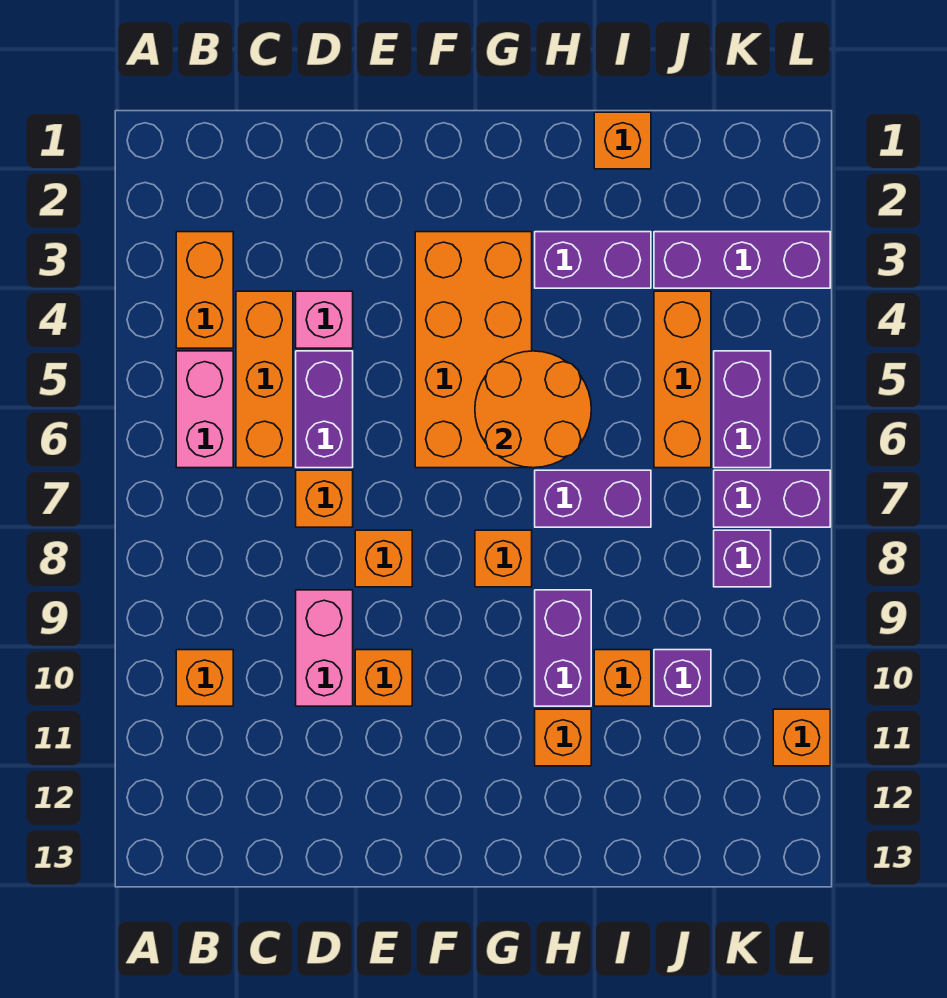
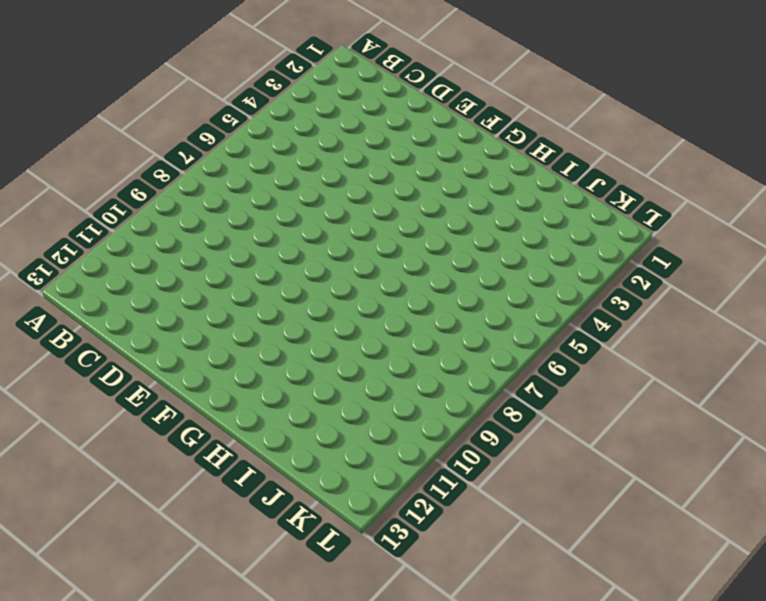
none -> orange brick B3:B4 level 1
none -> pink brick B5:B6 level 1
none -> orange brick B10 level 1

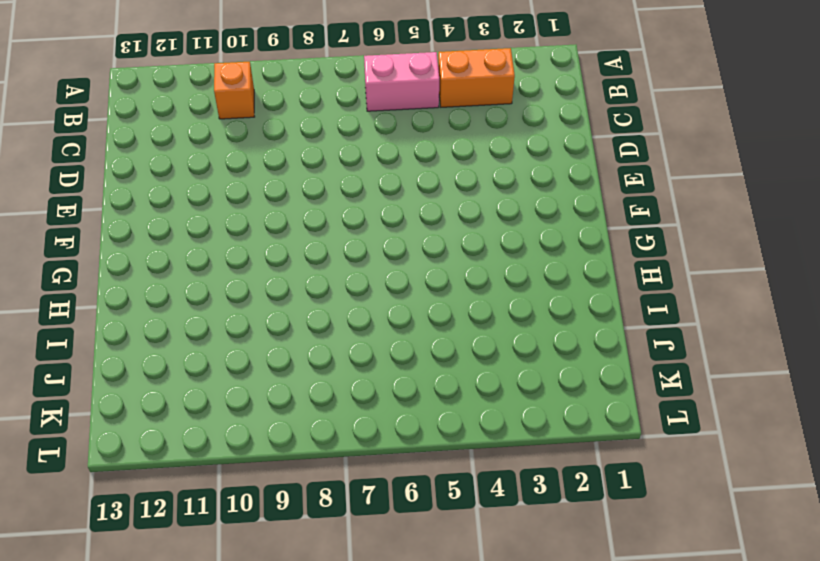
none -> orange brick C4:C6 level 1
none -> pink brick D4 level 1
none -> purple brick D5:D6 level 1

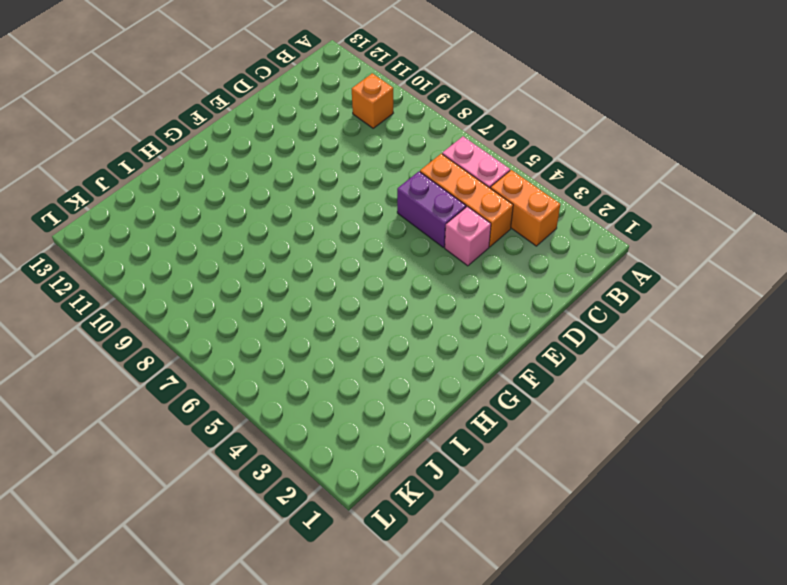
none -> orange brick D7 level 1
none -> pink brick D9:D10 level 1
none -> orange brick E8 level 1

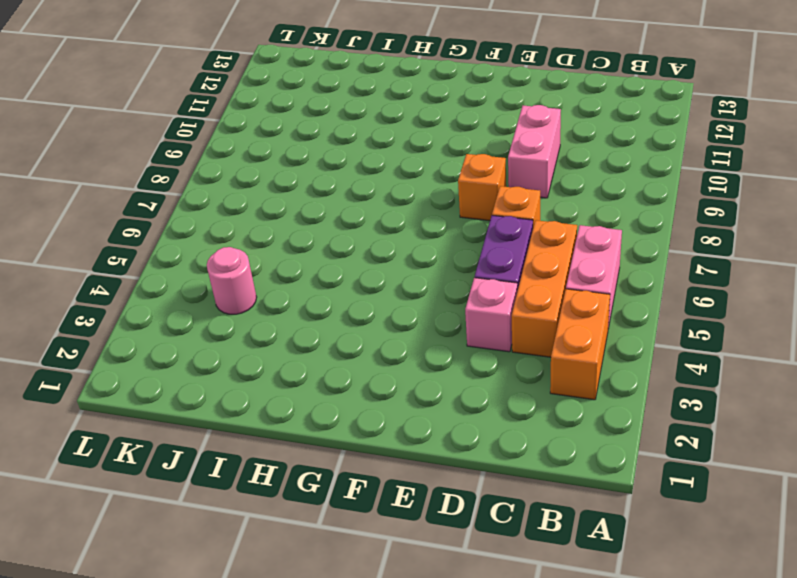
pink round brick J4 level 1 -> orange brick J4:J6 level 1
none -> orange brick B10 level 1
none -> orange brick E10 level 1
none -> orange brick F3:G6 level 1

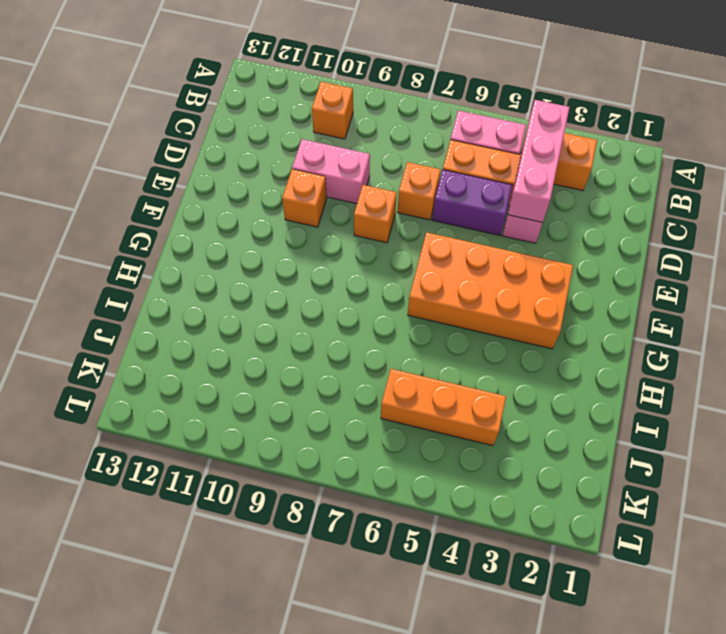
pink brick B4:D4 level 2 -> none
none -> orange brick G8 level 1
none -> purple brick H3:I3 level 1
none -> purple brick H7:I7 level 1

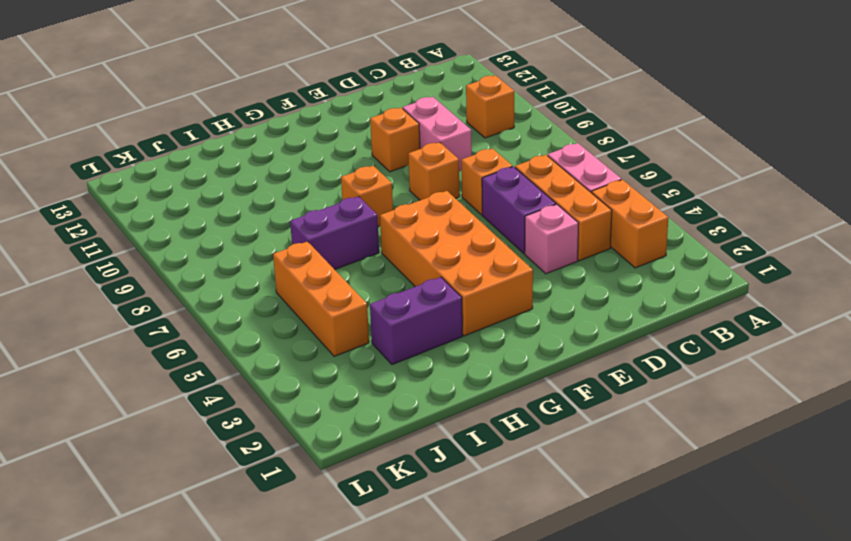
none -> purple brick H9:H10 level 1
none -> orange brick H11 level 1
none -> orange brick I1 level 1

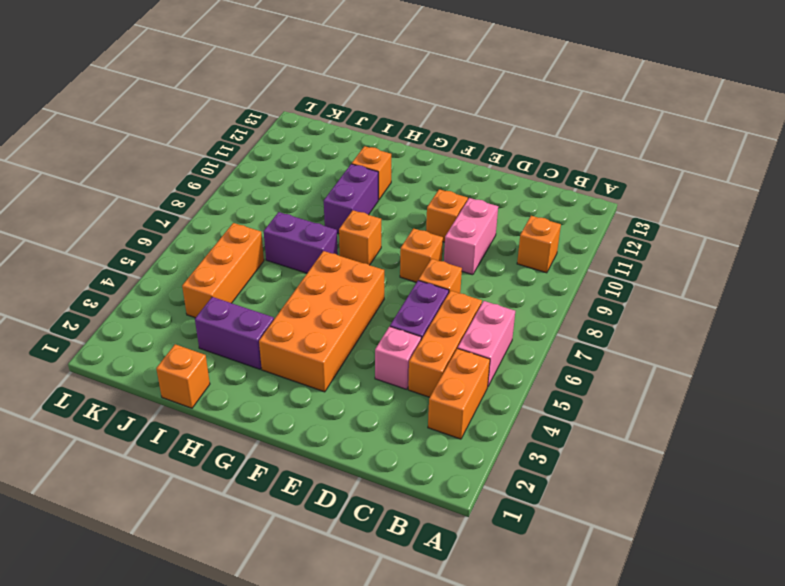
none -> orange brick I10 level 1
none -> purple brick J3:L3 level 1
none -> purple brick J10 level 1

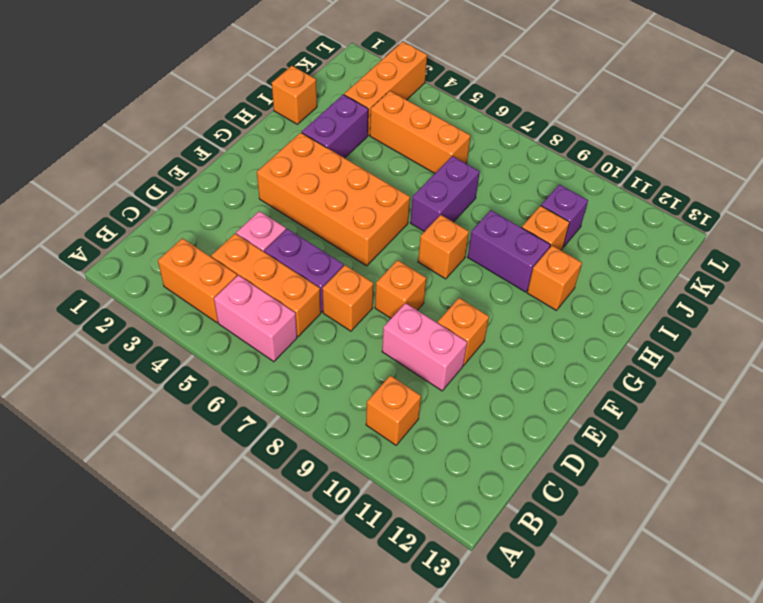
orange brick J3:L3 level 1 -> purple brick J3:L3 level 1
none -> purple brick K5:K6 level 1
none -> purple brick K7:L7 level 1
none -> purple brick K8 level 1

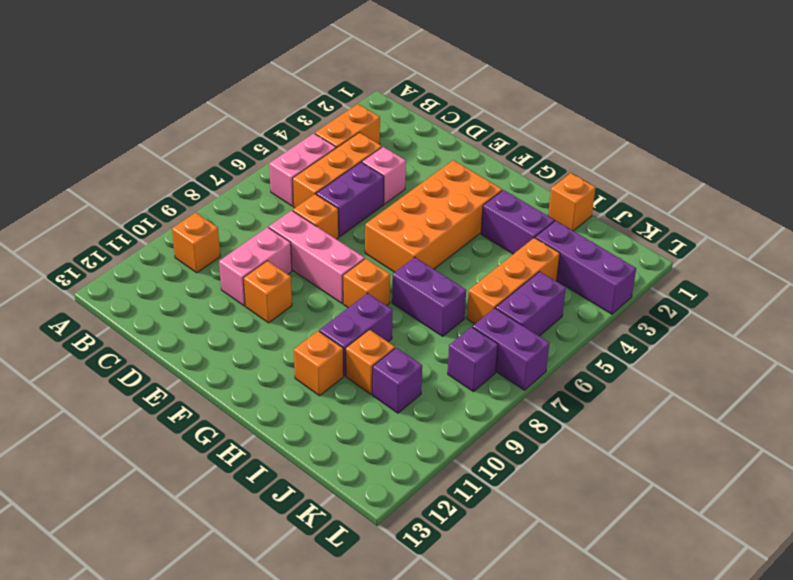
pink brick D8:F8 level 1 -> orange brick E8 level 1
none -> orange brick L11 level 1
none -> orange round brick G5:H6 level 2

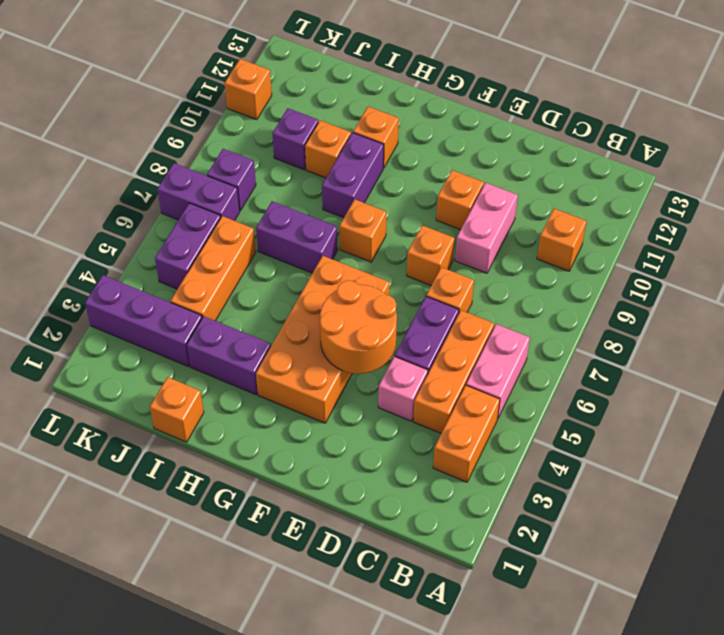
orange round brick E4:F5 level 2 -> orange round brick G5:H6 level 2

